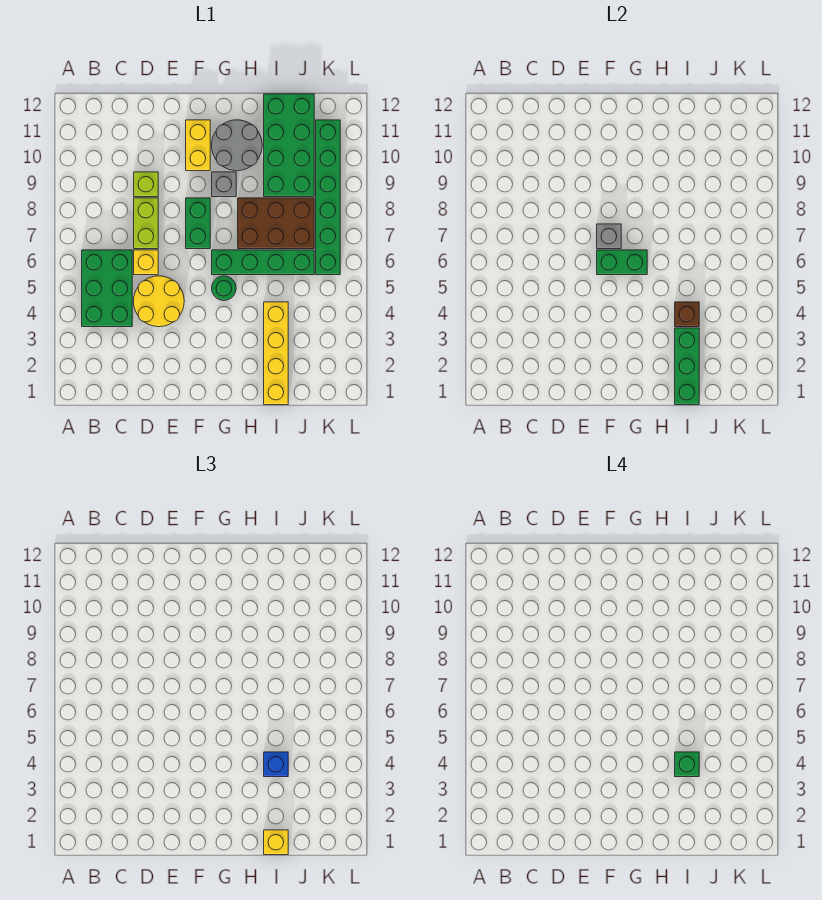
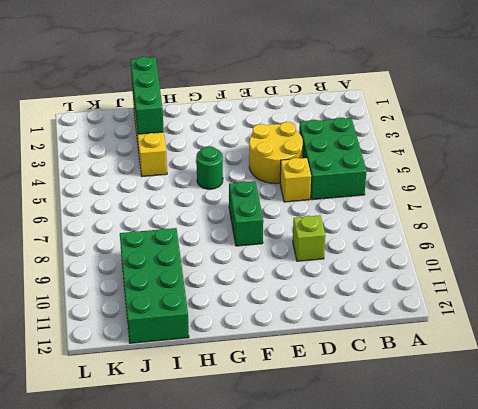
none -> lime brick D7:D8 level 1
none -> yellow brick F10:F11 level 1
none -> green brick G6:J6 level 1

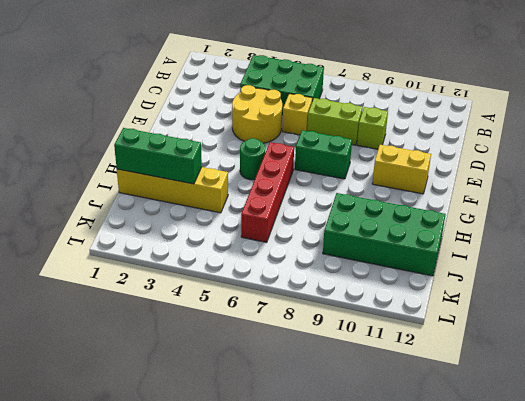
red brick G6:J6 level 1 -> green brick G6:J6 level 1
none -> grey brick G9 level 1
none -> grey round brick G10:H11 level 1
none -> brown brick H7:J8 level 1

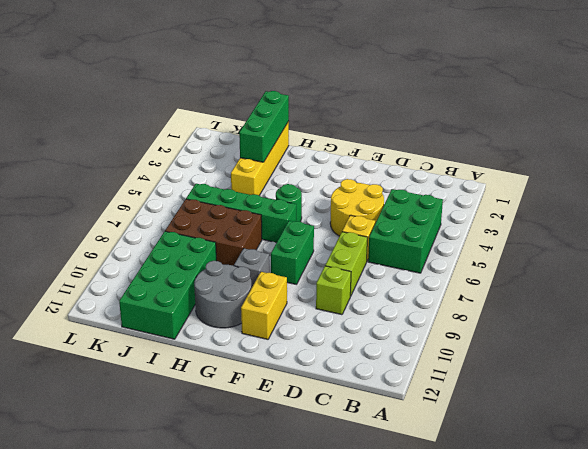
none -> green brick K6:K11 level 1
none -> green brick F6:G6 level 2
none -> grey brick F7 level 2

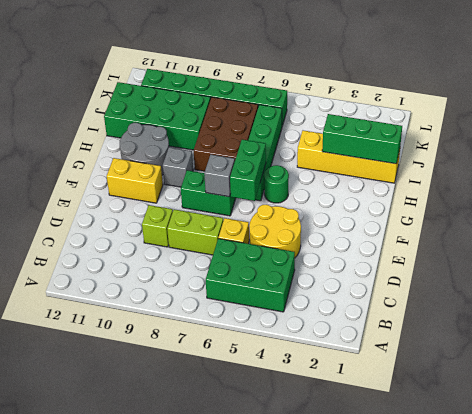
none -> brown brick I4 level 2
none -> yellow brick I1 level 3
none -> blue brick I4 level 3

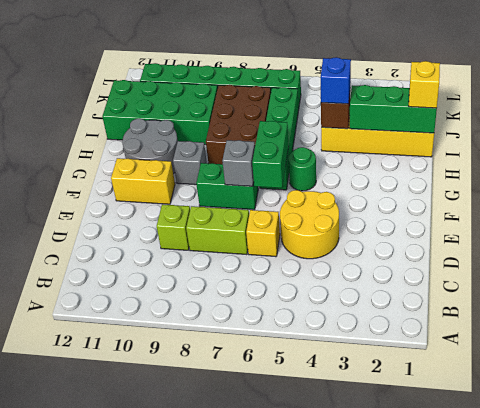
none -> green brick B4:C6 level 1
none -> green brick I4 level 4

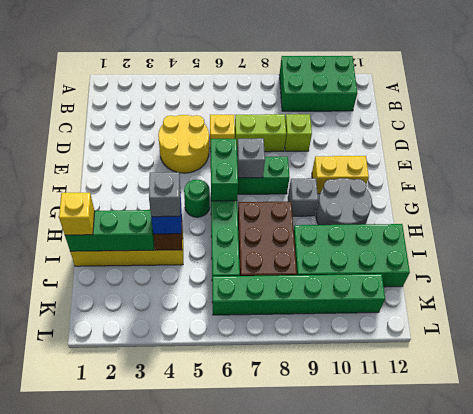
green brick A9:B11 level 1 -> green brick B4:C6 level 1
grey brick I4 level 4 -> green brick I4 level 4

